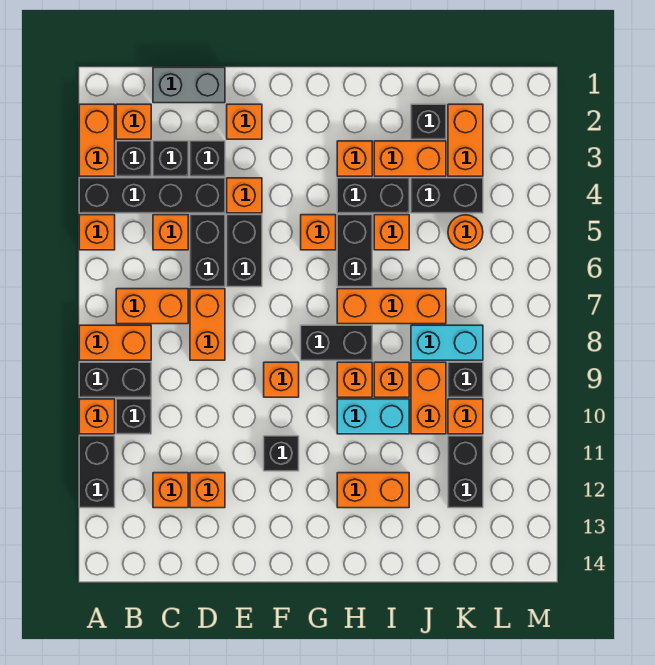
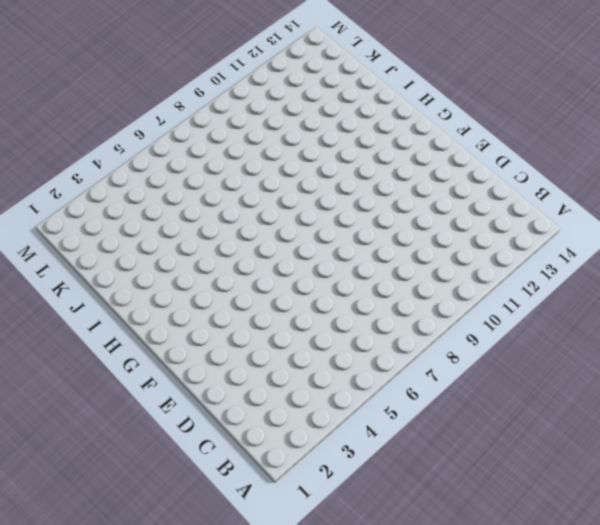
none -> orange brick A2:A3 level 1
none -> black brick A4:D4 level 1
none -> orange brick A5 level 1
none -> orange brick A8:B8 level 1

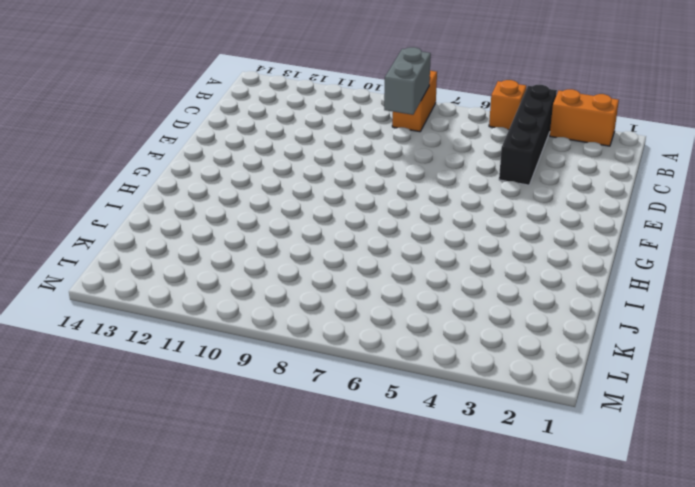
grey brick B8:C8 level 2 -> grey brick C1:D1 level 1
none -> black brick A9:B9 level 1
none -> orange brick A10 level 1
none -> black brick A11:A12 level 1
none -> orange brick B2 level 1

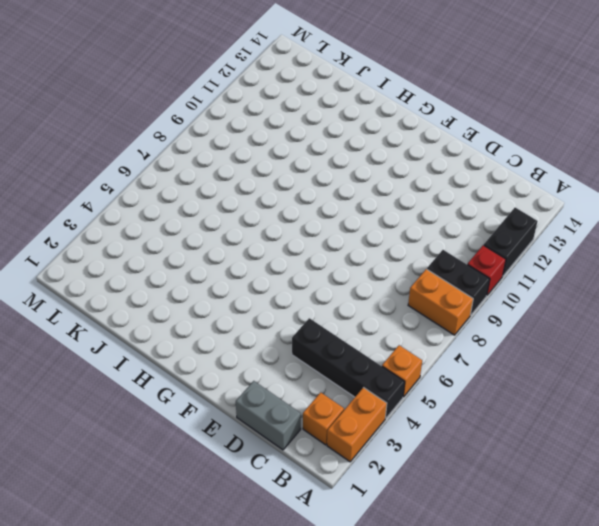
red brick A10 level 1 -> orange brick A10 level 1
none -> black brick B3 level 1
none -> orange brick B7:C7 level 1
none -> black brick B10 level 1
none -> black brick C3 level 1

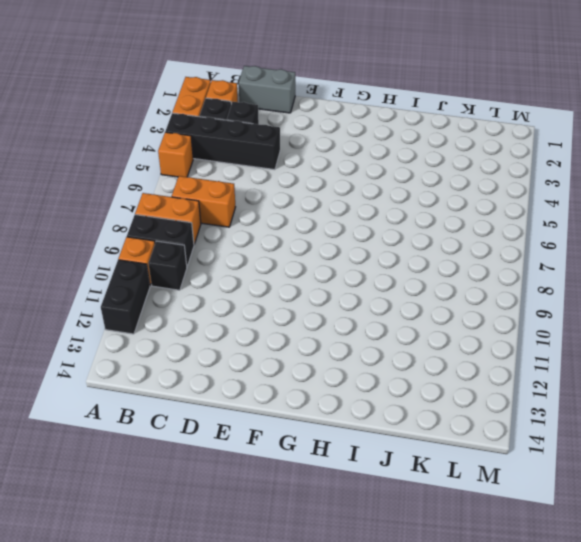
none -> orange brick C5 level 1
none -> orange brick C12 level 1
none -> black brick D3 level 1
none -> black brick D5:D6 level 1

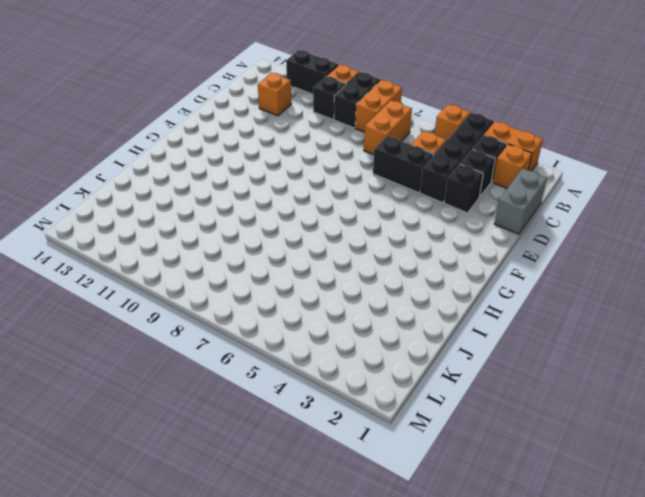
none -> orange brick D7:D8 level 1
none -> orange brick D12 level 1
none -> orange brick E2 level 1
none -> orange brick E4 level 1

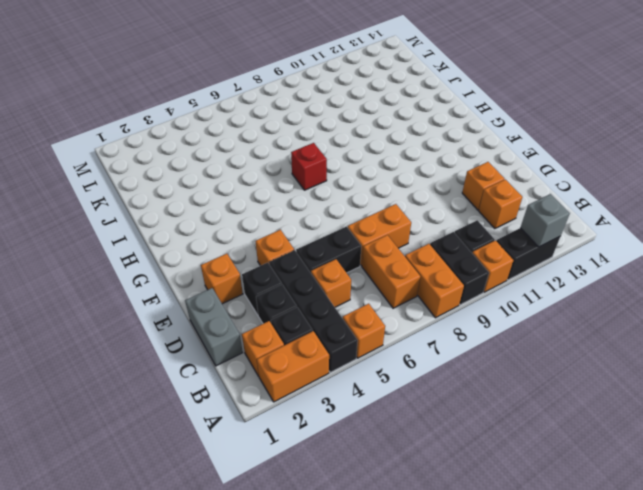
grey brick A12 level 2 -> none
red brick H7 level 1 -> orange brick H7:J7 level 1
none -> black brick E5:E6 level 1
none -> orange brick F9 level 1
none -> black brick F11 level 1
none -> orange brick G5 level 1

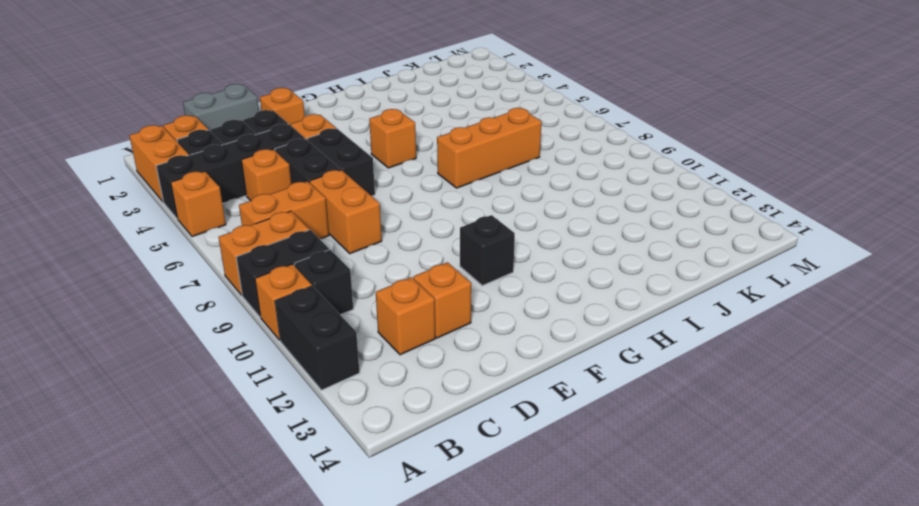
none -> orange brick F9 level 1
none -> black brick G8:H8 level 1
none -> orange brick H3 level 1
none -> black brick H4:I4 level 1

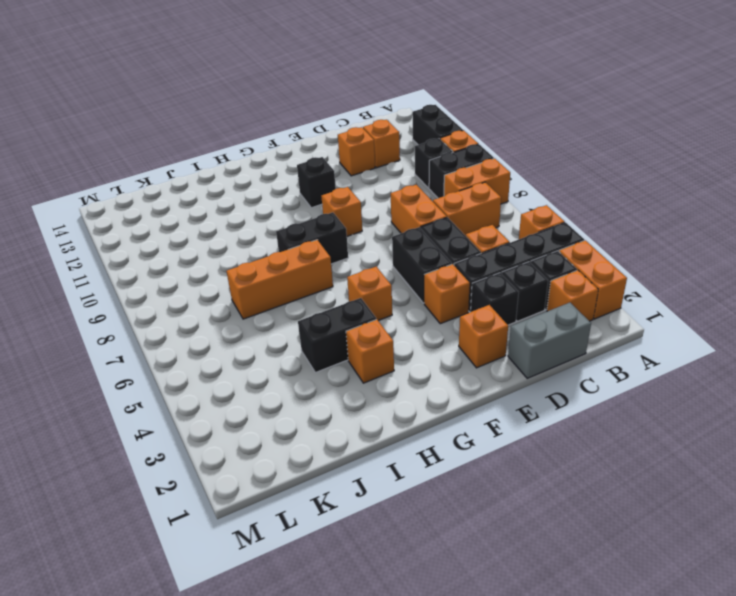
none -> black brick H5:H6 level 1
none -> orange brick H9 level 1
none -> cyan brick H10:I10 level 1
none -> orange brick H12:I12 level 1

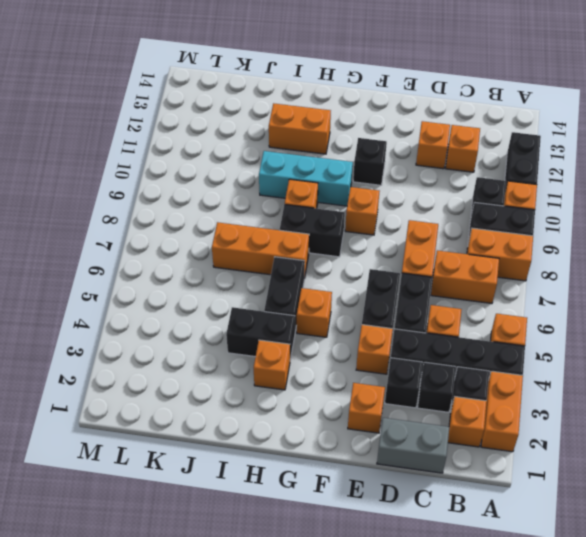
cyan brick G10:I10 level 1 -> cyan brick H10:I10 level 1
none -> orange brick I3:J3 level 1
none -> orange brick I5 level 1
none -> orange brick I9 level 1
none -> black brick J2 level 1

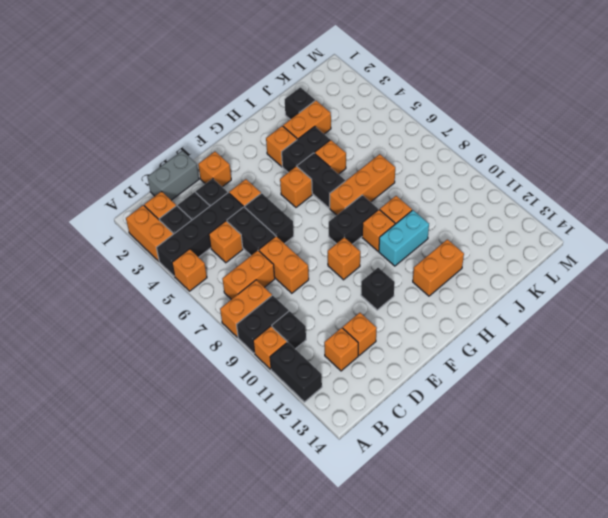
none -> black brick J4:K4 level 1
none -> cyan brick J8:K8 level 1
none -> orange brick J9:J10 level 1
none -> orange brick K2:K3 level 1

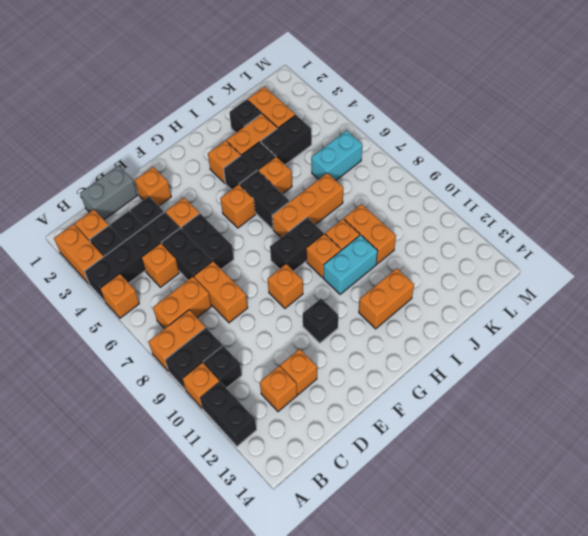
cyan brick K6:L6 level 1 -> cyan brick J8:K8 level 1
none -> orange round brick K5 level 1
none -> black brick K9 level 1
none -> orange brick K10 level 1
none -> black brick K11:K12 level 1

